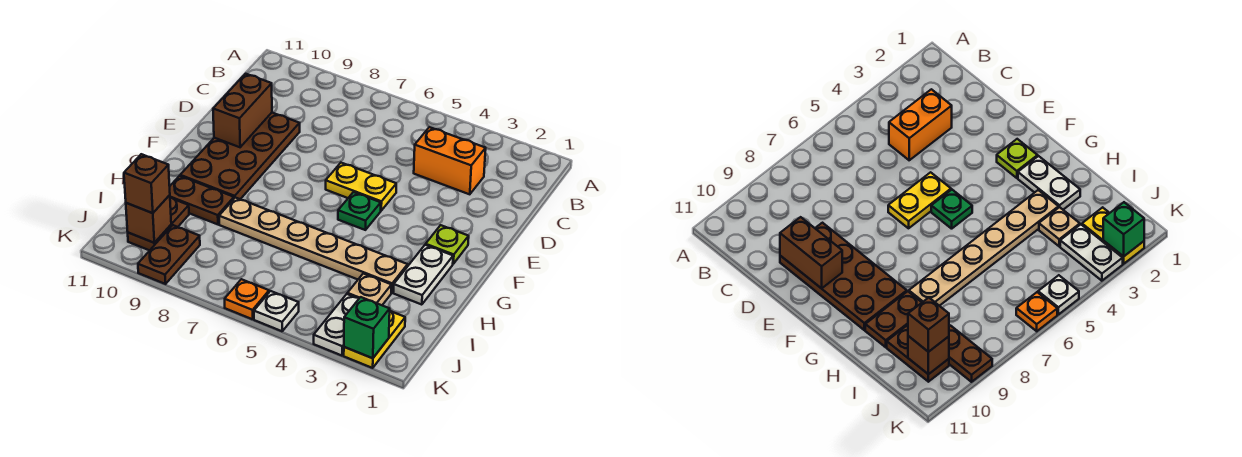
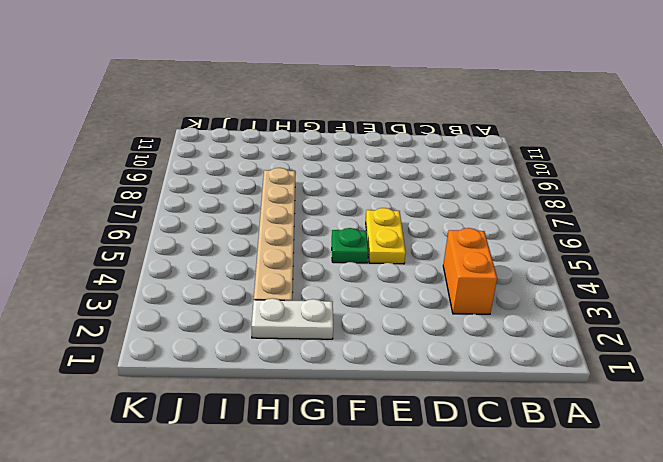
none -> brown plate D9:G10 level 1
none -> lime plate F2 level 1
none -> brown plate H9:H10 level 1

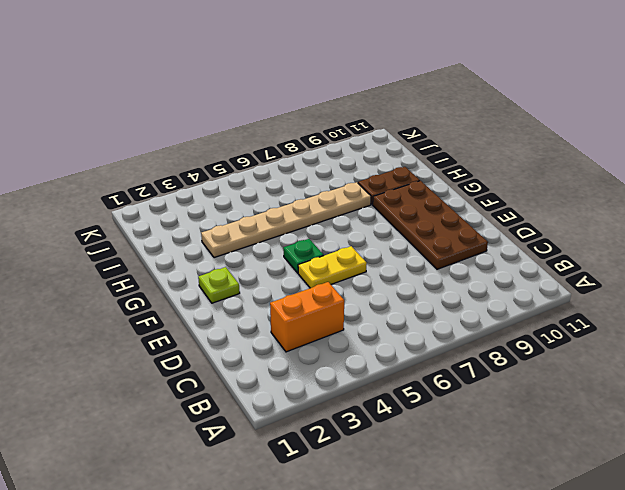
none -> white plate G2:H2 level 1
none -> tan plate I3 level 1
none -> brown plate I10:J10 level 1

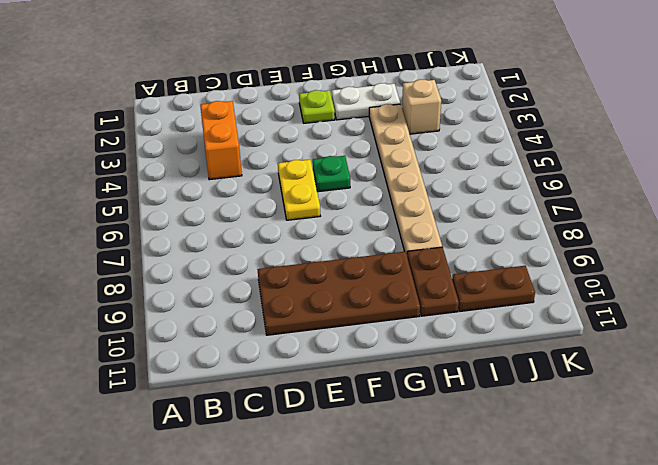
tan brick I3 level 1 -> tan plate I3 level 1
none -> yellow plate J2:K2 level 1
none -> white plate J3:K3 level 1
none -> brown plate J9:K9 level 1

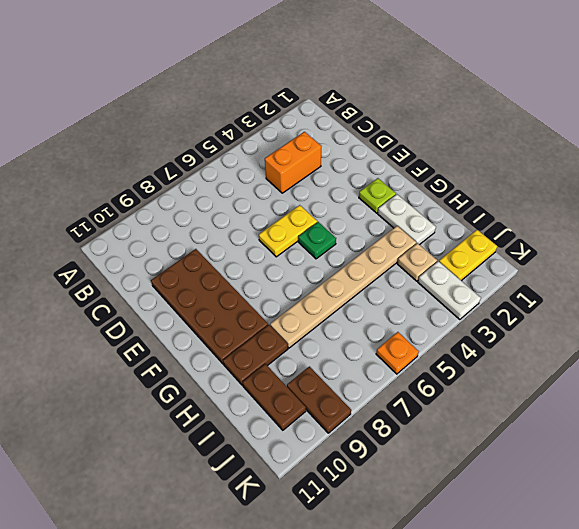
yellow plate J1:J2 level 1 -> yellow plate J2:K2 level 1
none -> white plate K5 level 1
none -> brown brick D10:E10 level 2
none -> brown brick J10 level 2

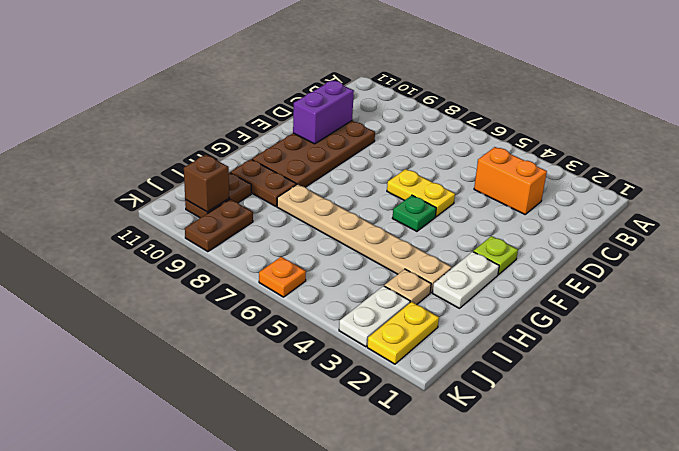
purple brick D10:E10 level 2 -> brown brick D10:E10 level 2
none -> white plate K5 level 1
none -> green brick K2 level 2
none -> brown brick J10 level 3

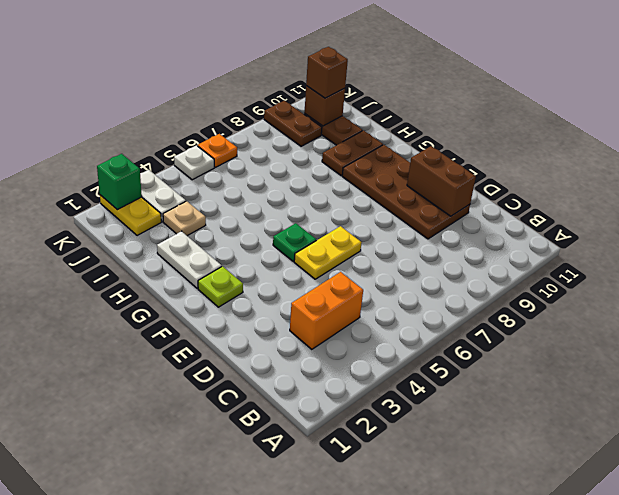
none -> tan plate H3:H8 level 1

